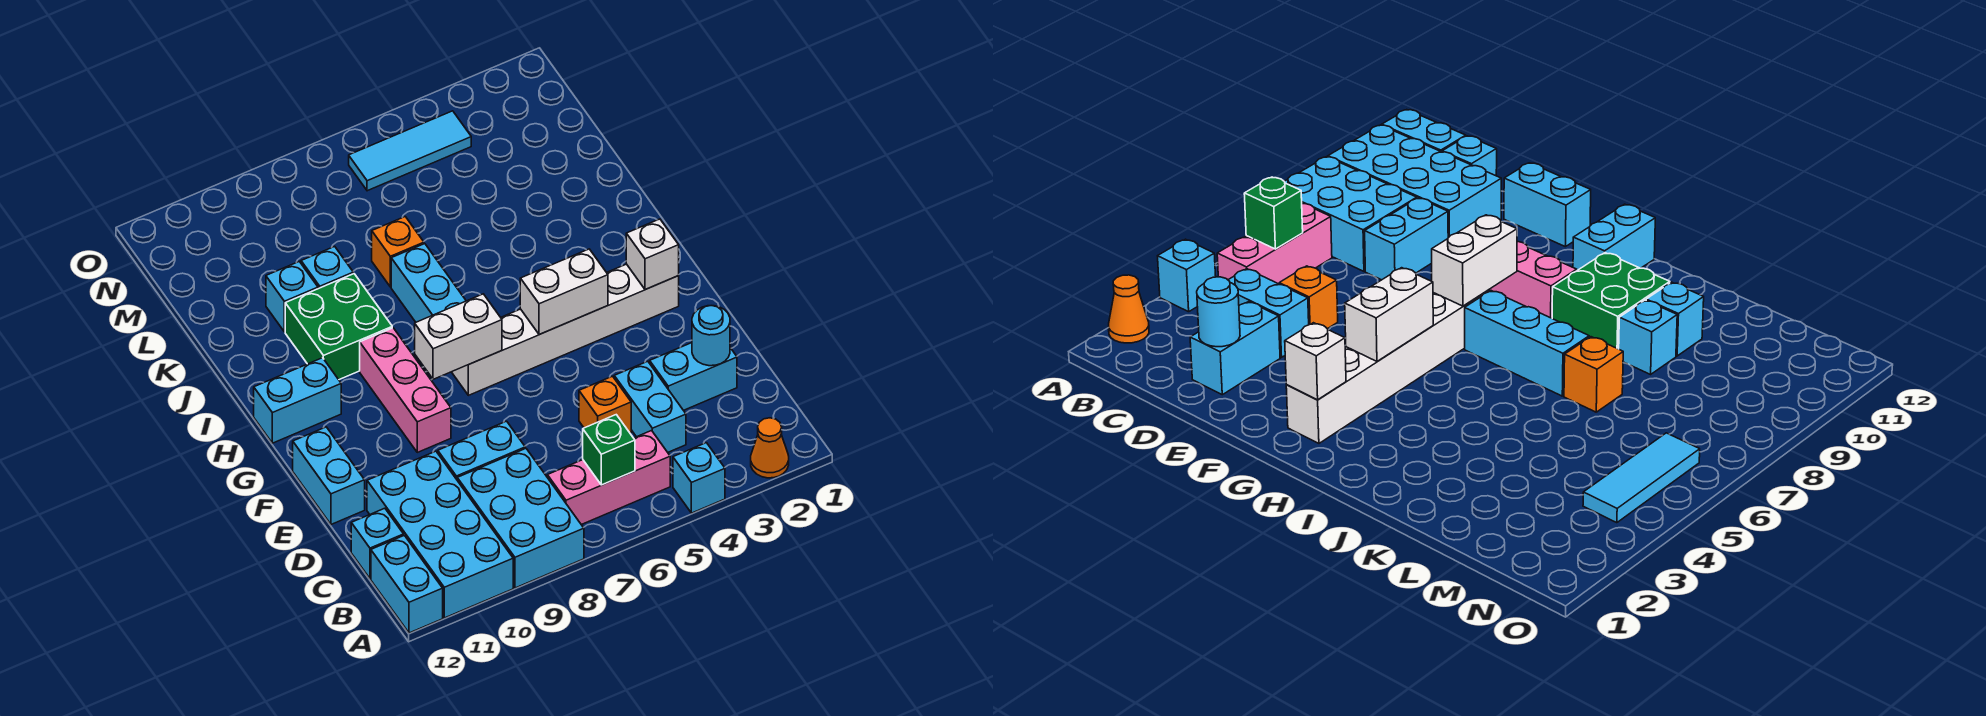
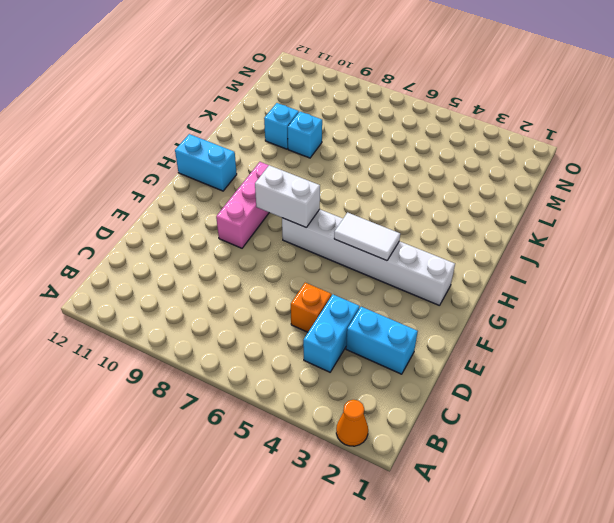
white tile G4:G5 level 2 -> white brick G4:G5 level 2
none -> cyan brick A4 level 1
none -> cyan brick A8:C9 level 1
none -> cyan brick A10:D11 level 1

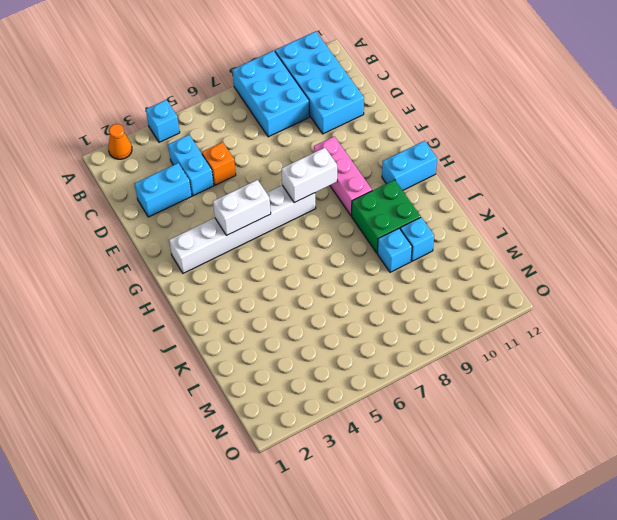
none -> cyan brick A12:B12 level 1
none -> pink brick B5:B7 level 1
none -> cyan brick C12 level 1

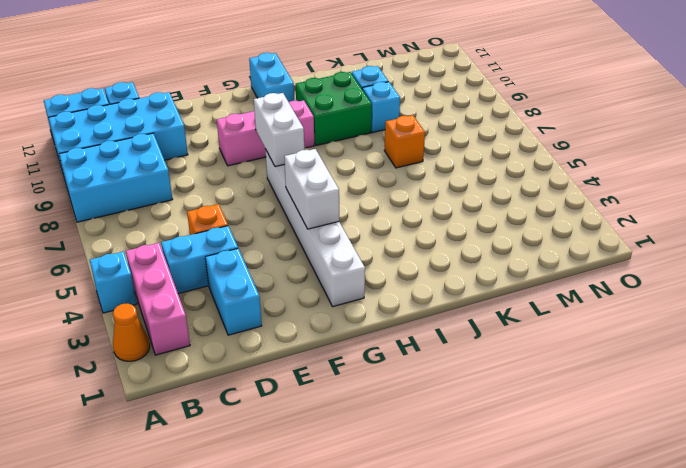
pink brick B2:B4 level 1 -> pink brick B5:B7 level 1
none -> cyan brick D8:D9 level 1
none -> cyan brick E12:F12 level 1
none -> cyan brick H7:J7 level 1

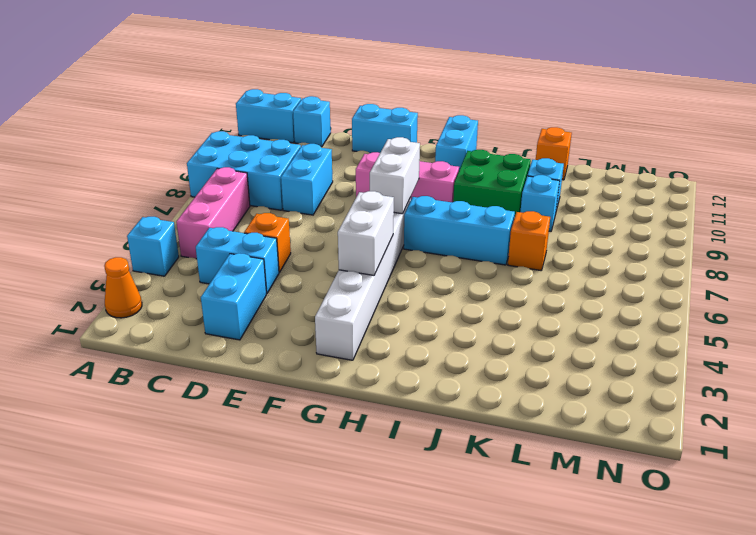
orange brick K12 level 1 -> none
none -> cyan brick A10:D11 level 1
none -> cyan tile N4:N6 level 1
none -> green brick B6 level 2

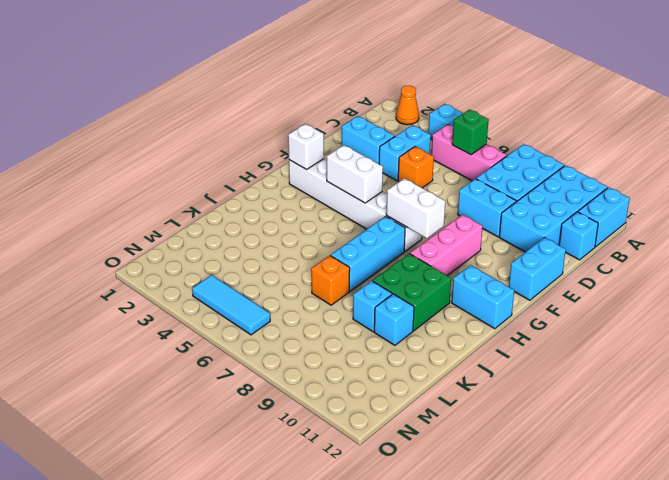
none -> cyan round brick D2 level 2

